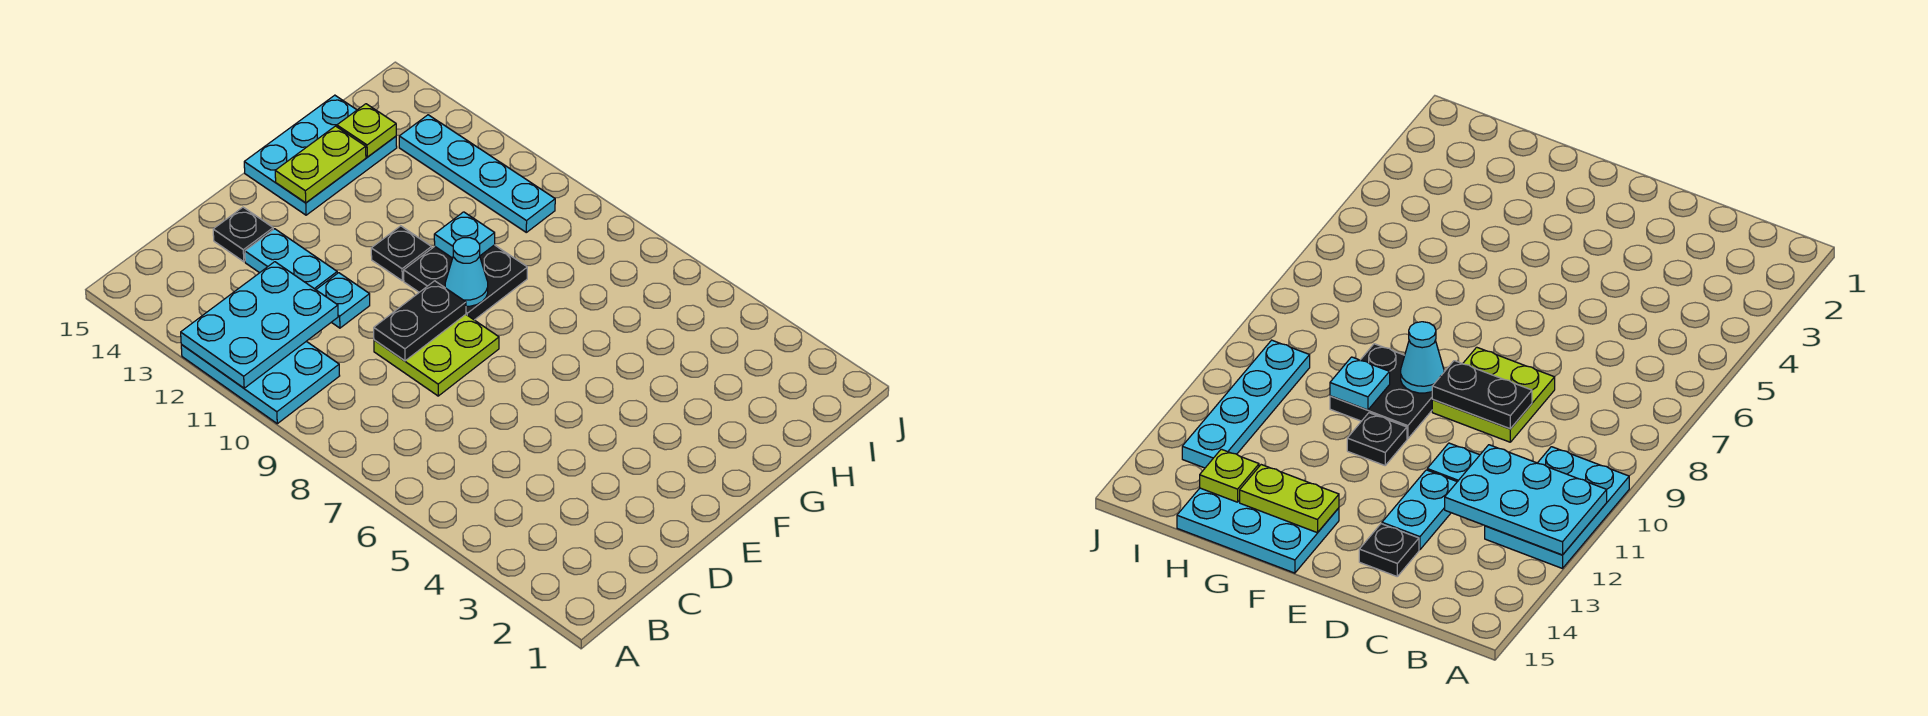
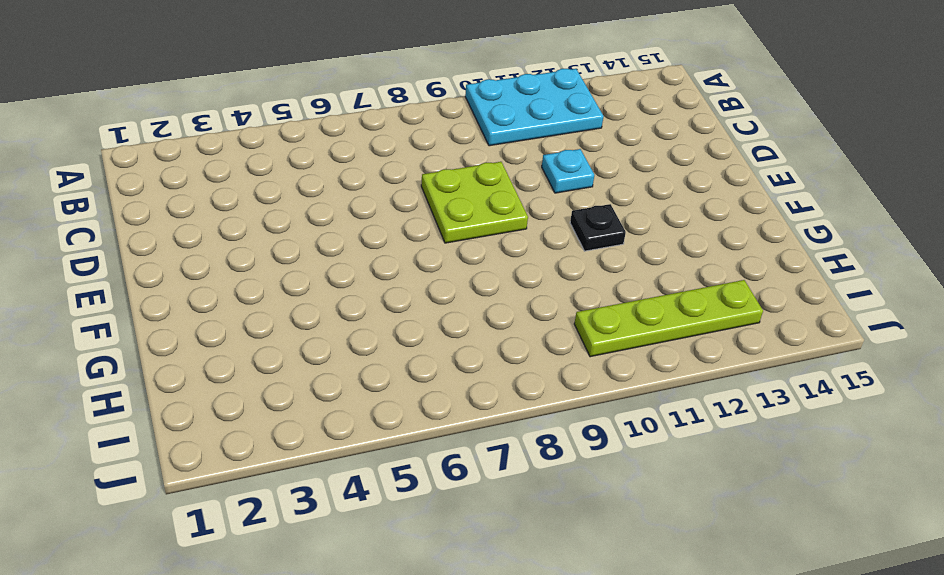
lime plate I10:I13 level 1 -> cyan plate I10:I13 level 1
none -> cyan plate D12:D13 level 1
none -> black plate D14 level 1
none -> black plate F9:G10 level 1

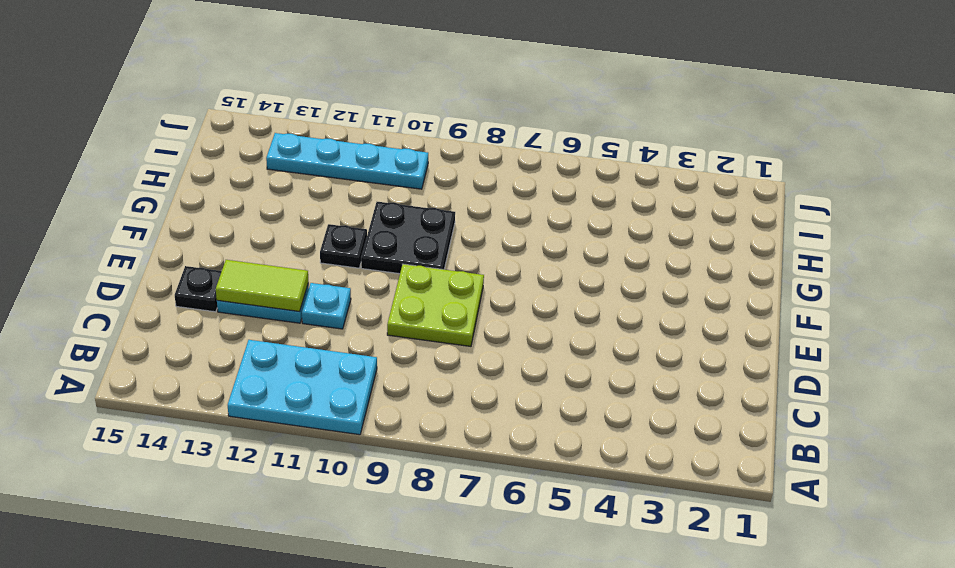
lime tile D12:D13 level 2 -> none
none -> cyan plate F14:H15 level 1
none -> cyan plate A11:C12 level 2
none -> black plate D9:E9 level 2

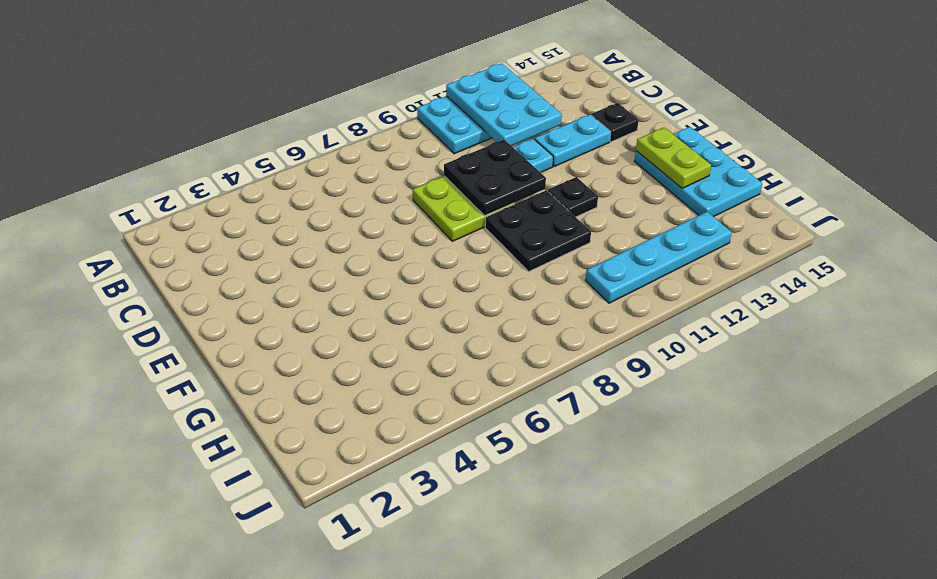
black plate D9:E10 level 2 -> black plate D9:E9 level 2
none -> cyan cone F9 level 2
none -> cyan plate G10 level 2
none -> lime plate H14 level 2

